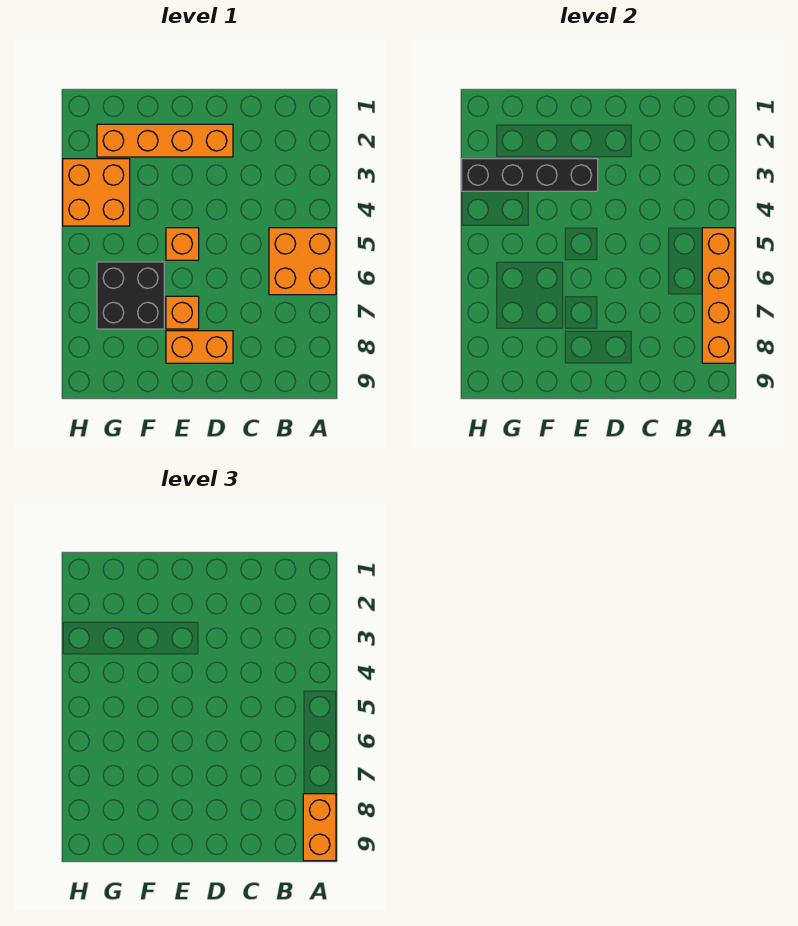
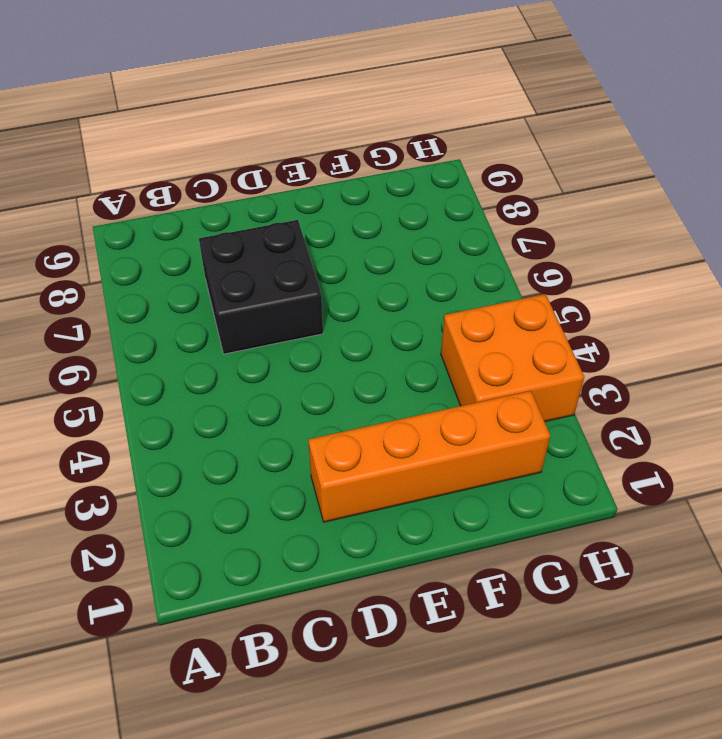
black brick C6:D7 level 1 -> black brick F6:G7 level 1
none -> orange brick A5:B6 level 1
none -> orange brick D8:E8 level 1

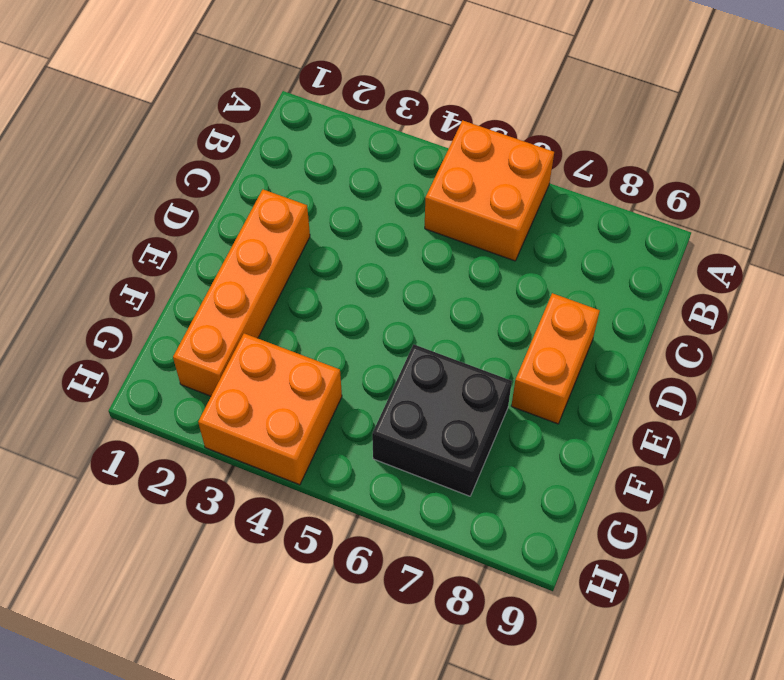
none -> orange brick E5 level 1
none -> orange brick E7 level 1

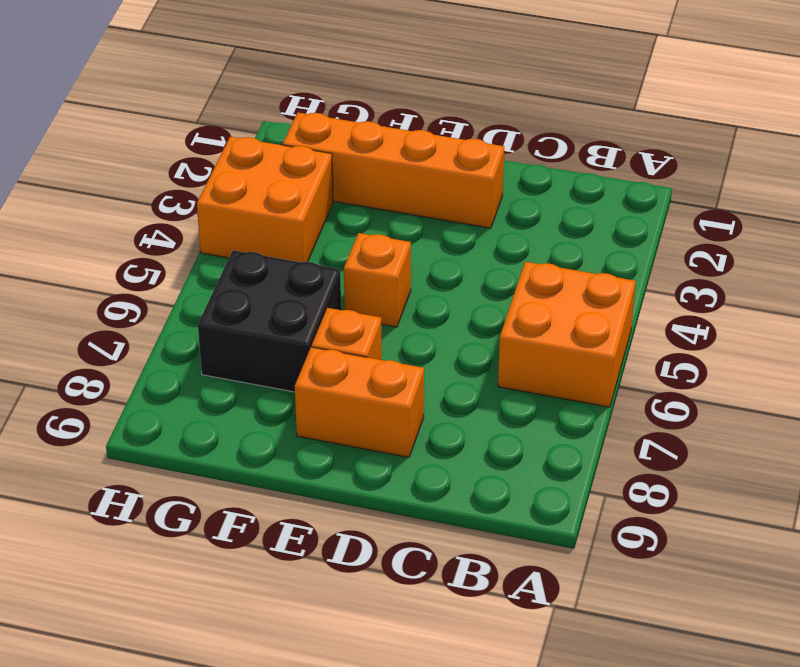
none -> orange brick A5:A8 level 2
none -> black brick E3:H3 level 2

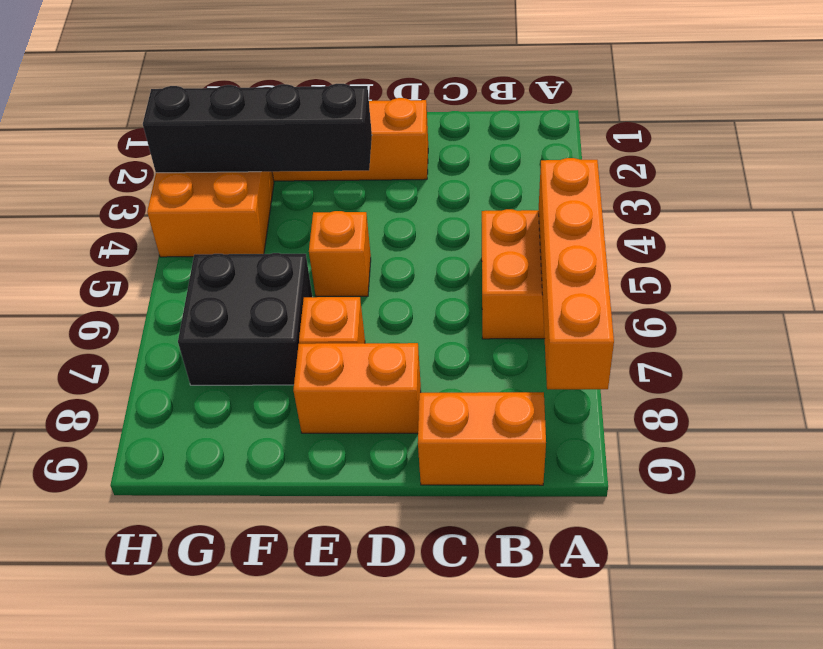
orange brick B9:C9 level 1 -> orange brick A8:A9 level 3

